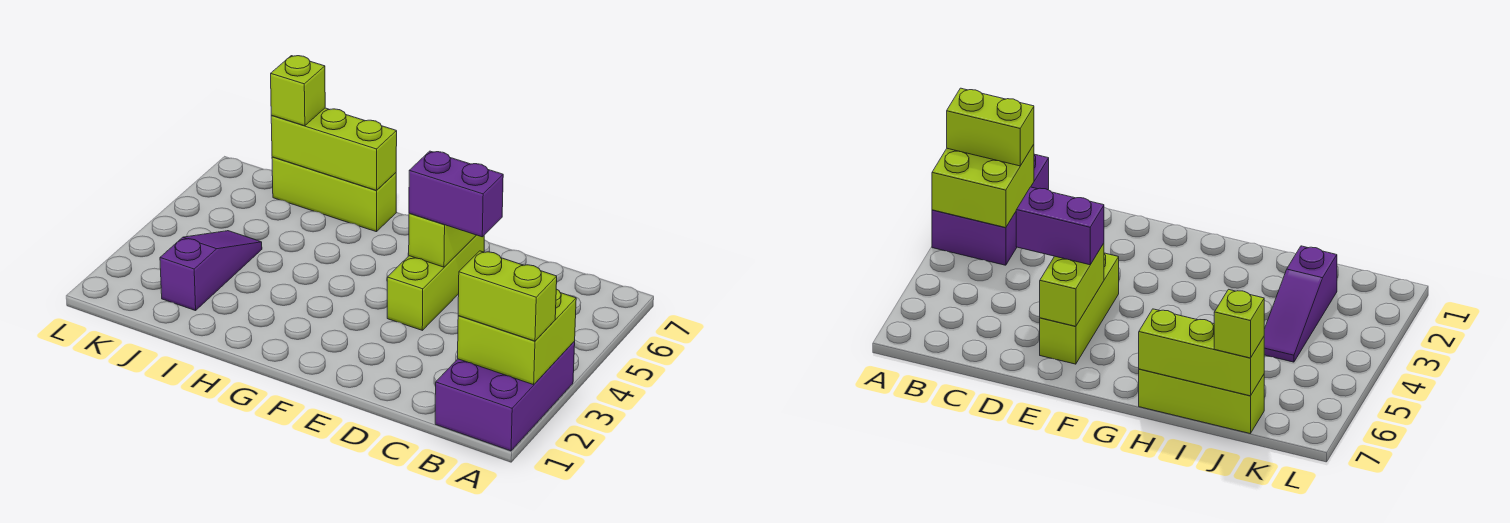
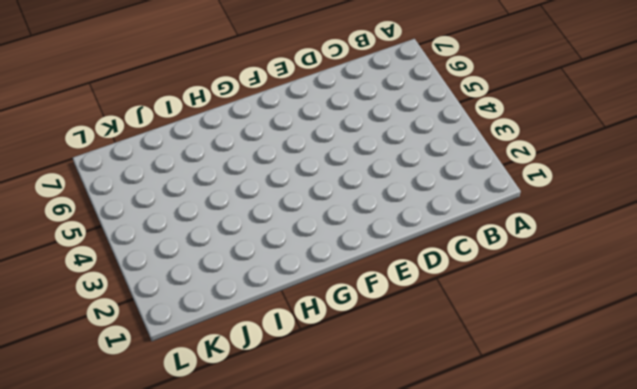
none -> purple brick A1:B3 level 1
none -> lime brick E4:E6 level 1

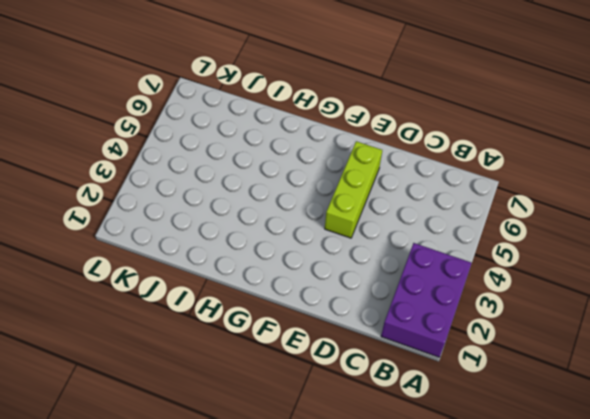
none -> lime brick H7:J7 level 1
none -> purple slope J2:J4 level 1 top 2

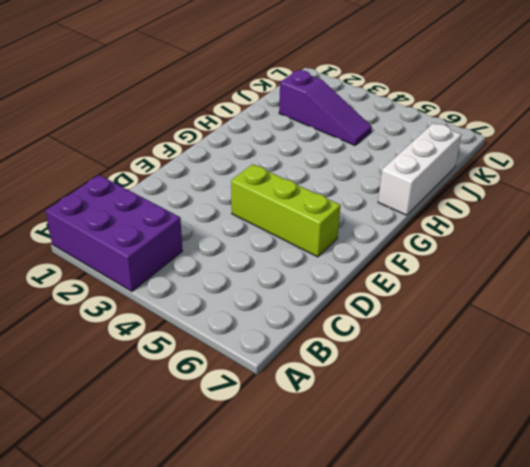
white brick H7:J7 level 1 -> lime brick H7:J7 level 1
none -> lime brick A2:B3 level 2
none -> lime brick E5:E6 level 2

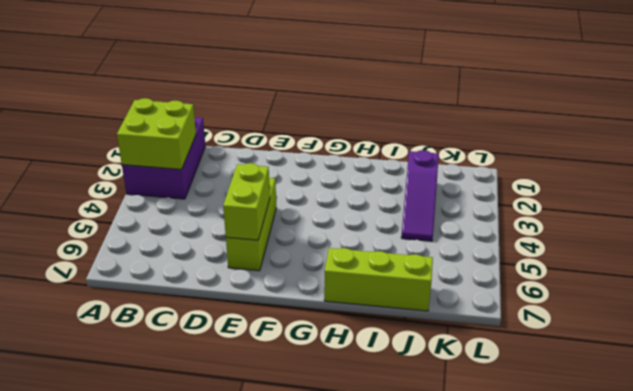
none -> lime brick H7:J7 level 2
none -> lime brick A2:B2 level 3

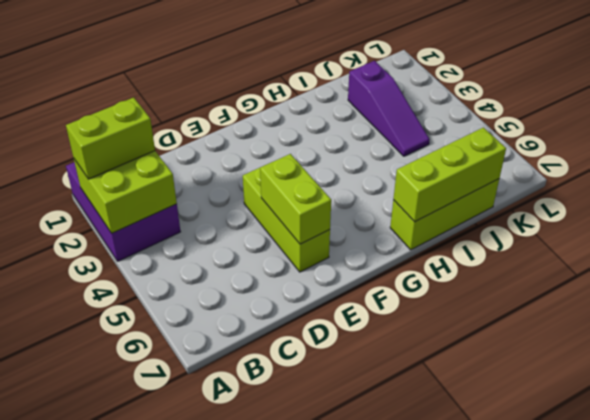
none -> purple brick D5:E5 level 3
none -> lime brick J7 level 3

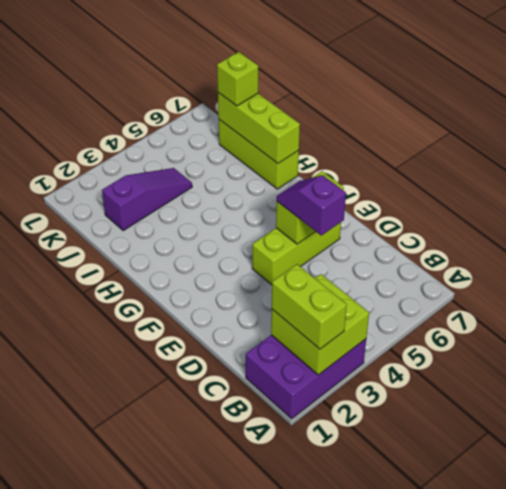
purple slope D5:E5 level 3 top D -> purple brick D5:E5 level 3

